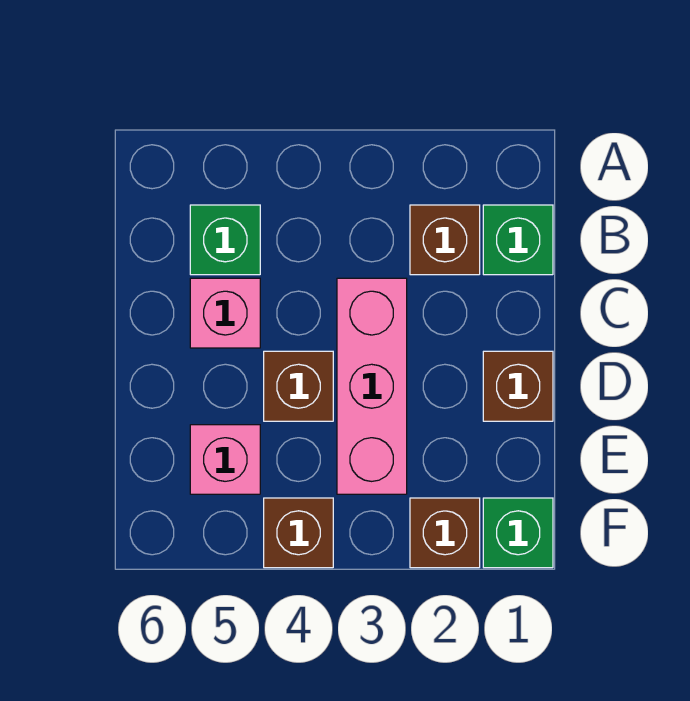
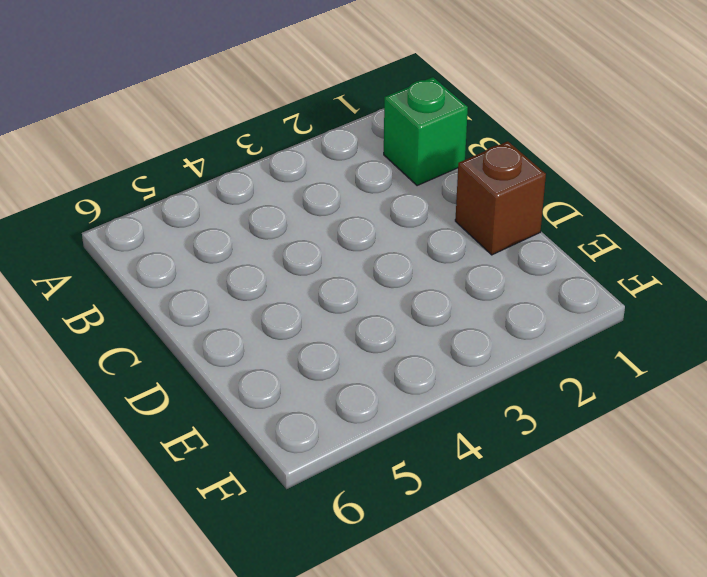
none -> brown brick B2 level 1
none -> green brick B5 level 1

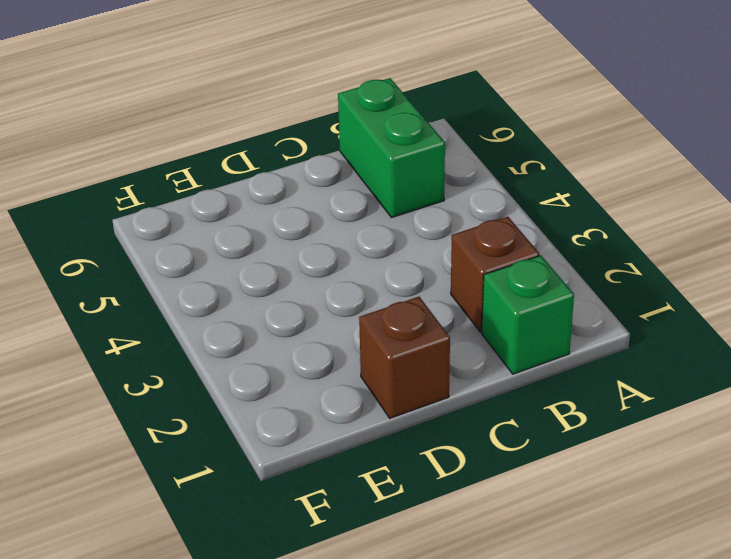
green brick B5:B6 level 1 -> green brick B5 level 1
none -> pink brick C3:E3 level 1
none -> pink brick C5 level 1

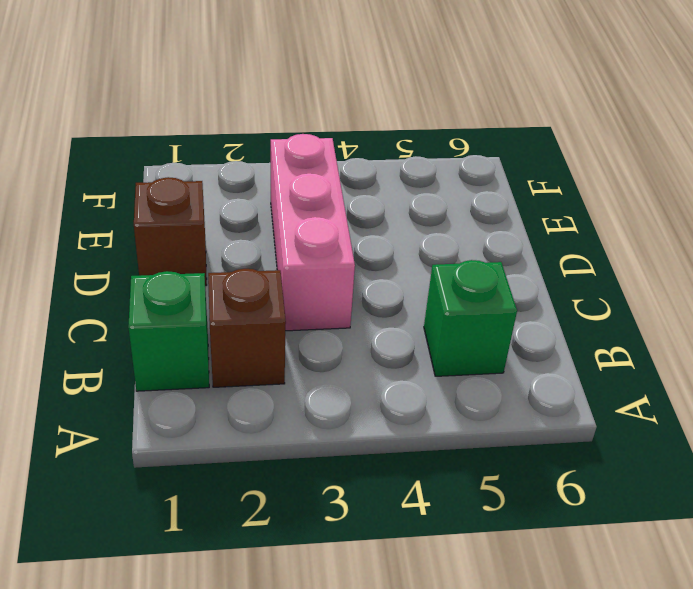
none -> pink brick C5 level 1
none -> brown brick D4 level 1

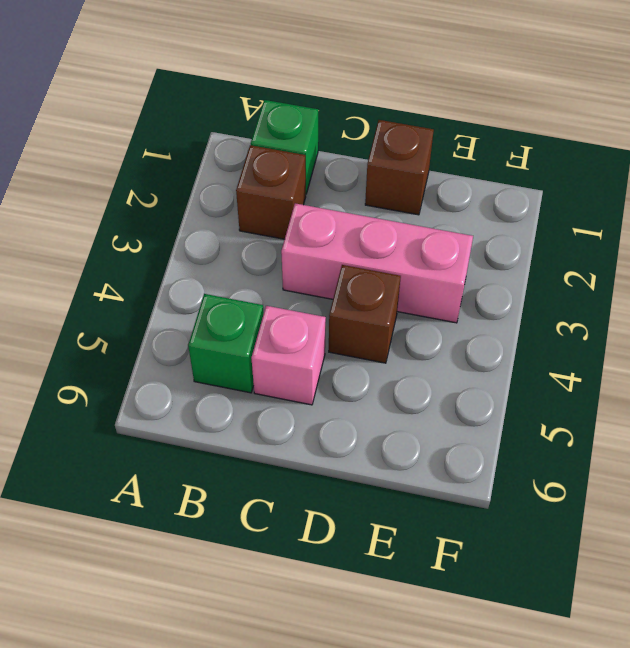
none -> pink brick E5 level 1
none -> green brick F1 level 1

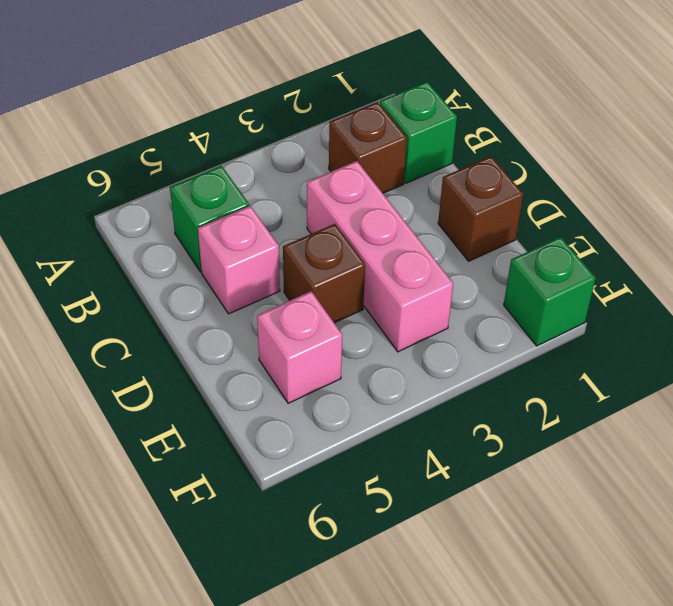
none -> brown brick F2 level 1
none -> brown brick F4 level 1

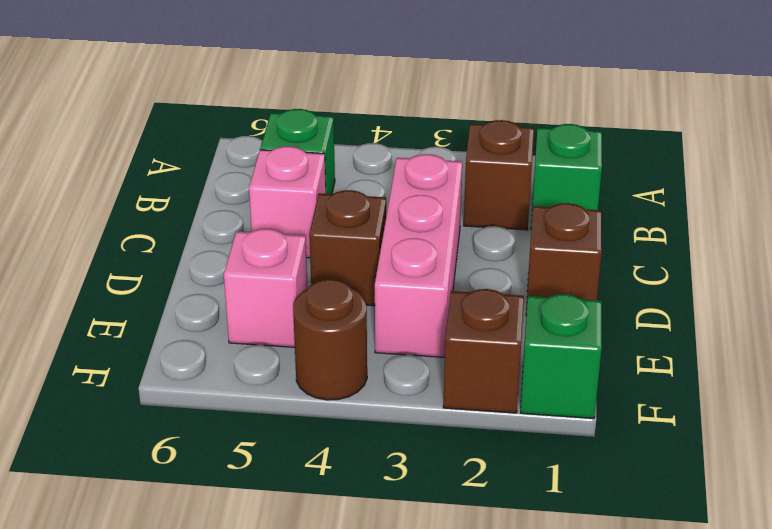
brown round brick F4 level 1 -> brown brick F4 level 1

